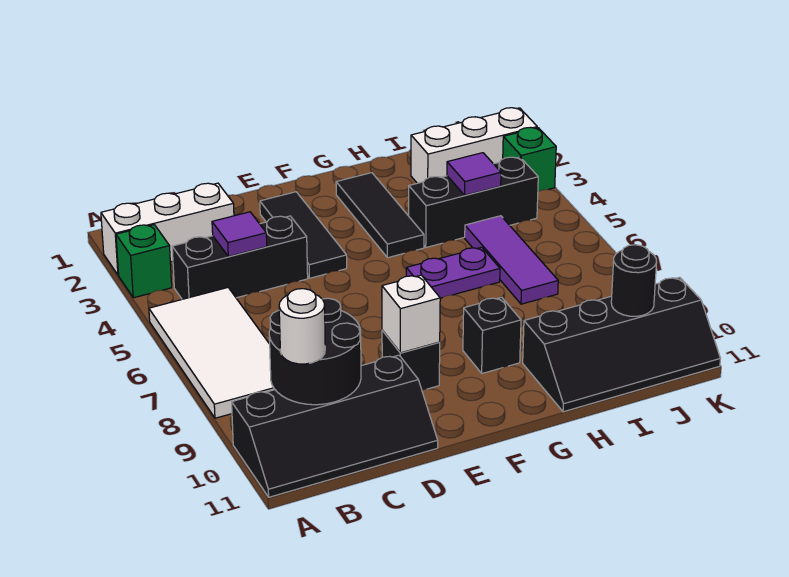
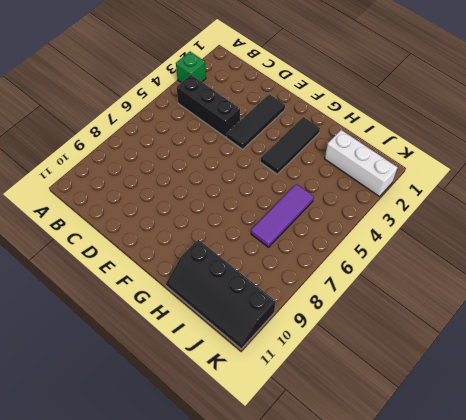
none -> white brick A2:C2 level 1
none -> white tile A5:B8 level 1
none -> black slope A10:D11 level 1 top 10

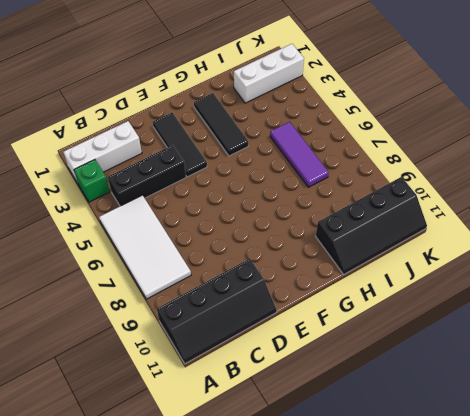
none -> black brick E9 level 1
none -> purple plate G6:H6 level 1
none -> black brick G9 level 1

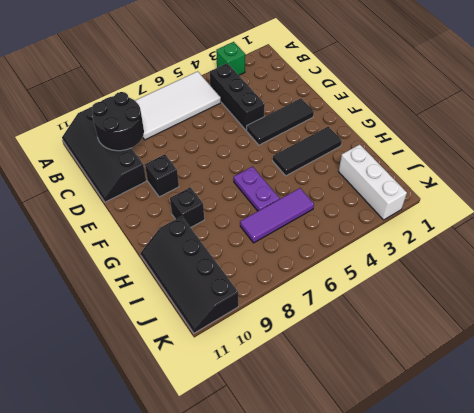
none -> white brick A2:C2 level 1
none -> black brick H4:J4 level 1
none -> green brick K3 level 1

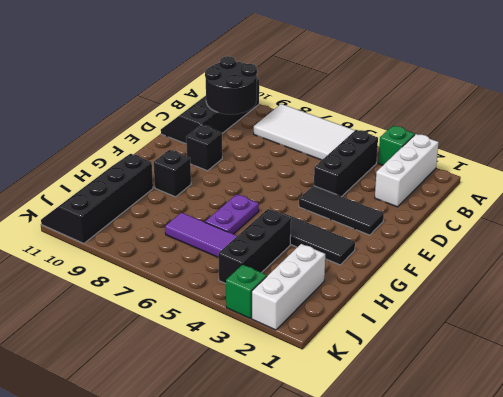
none -> purple tile C4 level 2
none -> white brick E9 level 2
none -> purple tile I4 level 2

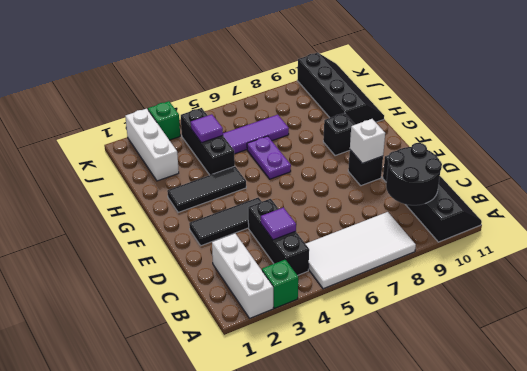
none -> black round brick J10 level 2
none -> white round brick B10 level 3

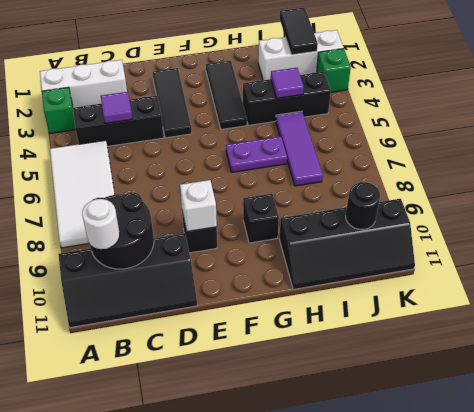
black tile J1:J2 level 2 -> none

